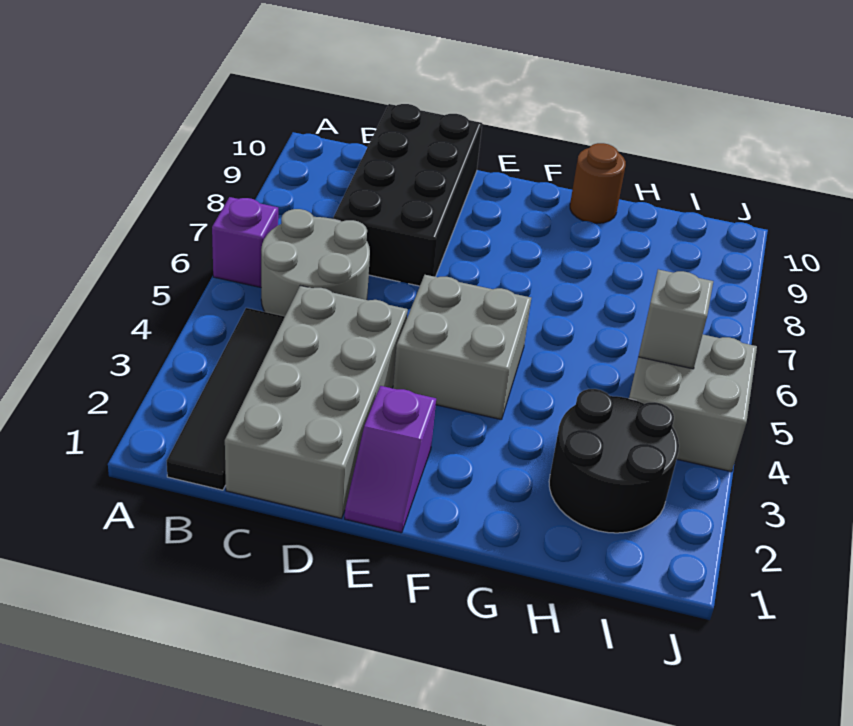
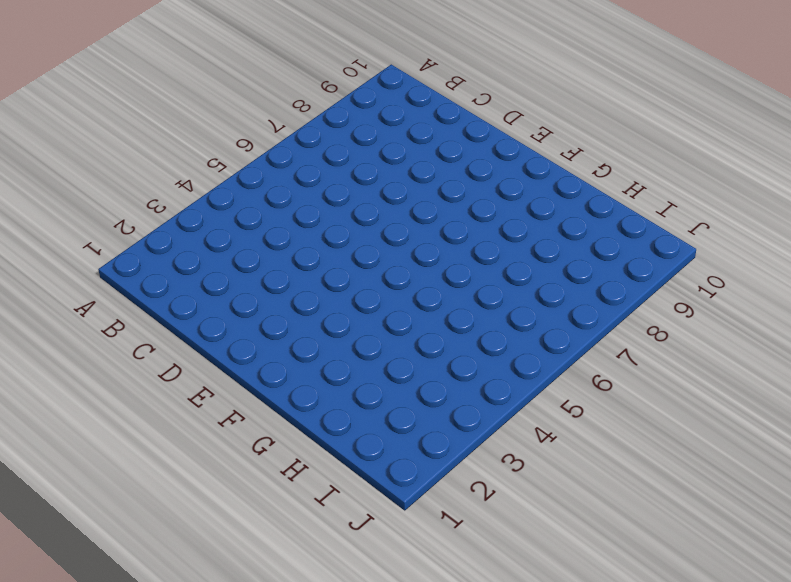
none -> purple brick A6 level 1
none -> black tile B1:B4 level 1

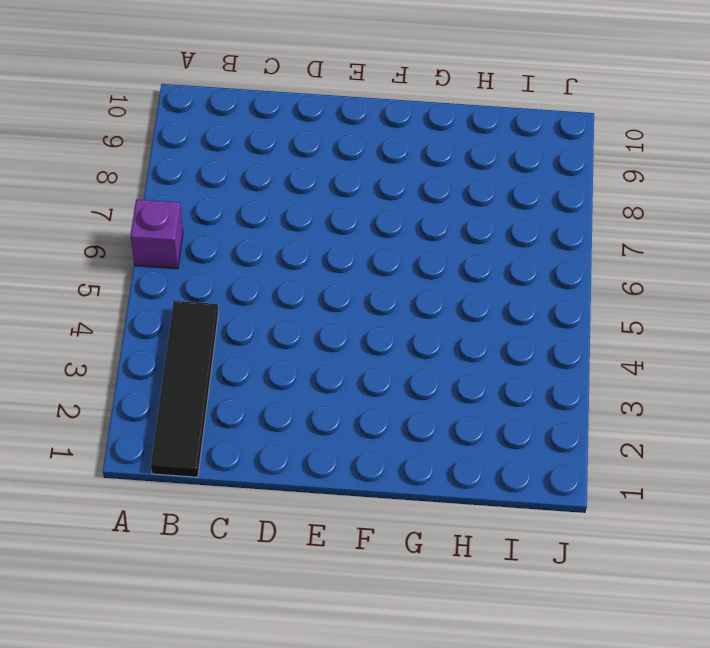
none -> grey round brick B5:C6 level 1
none -> grey brick C1:D4 level 1

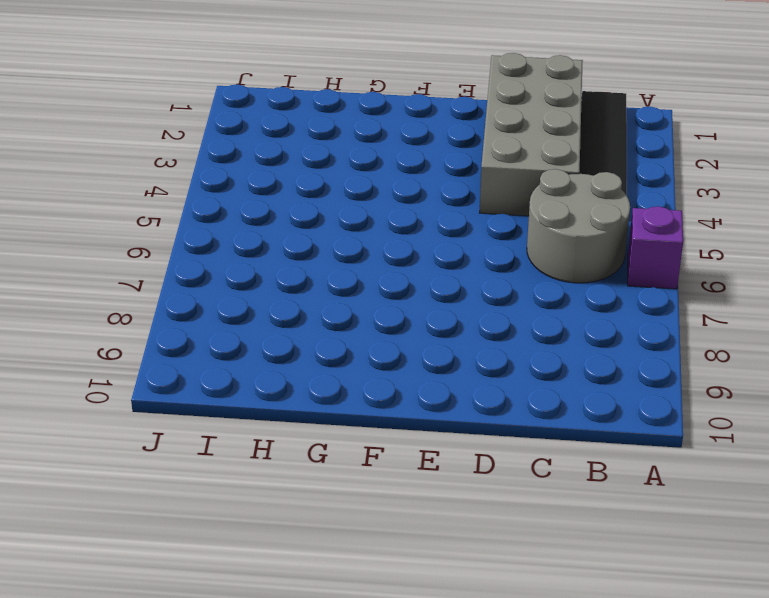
none -> black brick C7:D10 level 1
none -> purple slope E1:E2 level 1 top 2

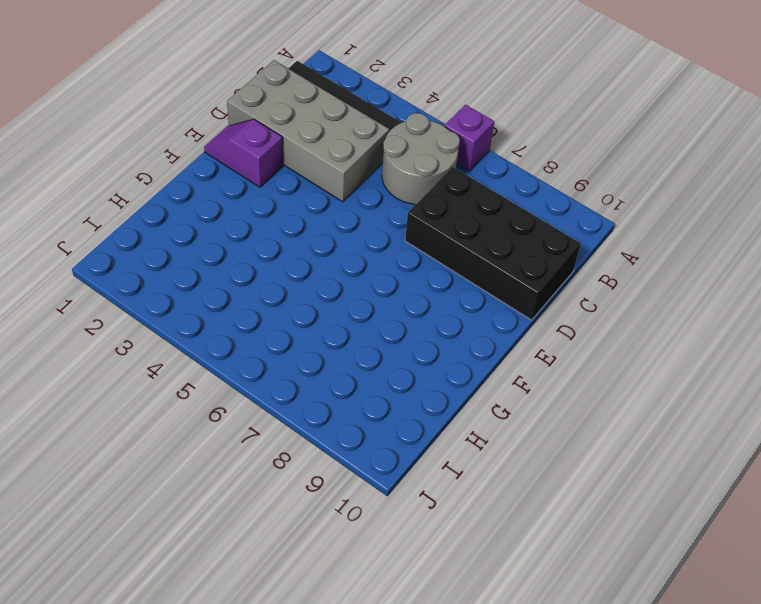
none -> grey brick E4:F5 level 1
none -> brown round brick G10 level 1

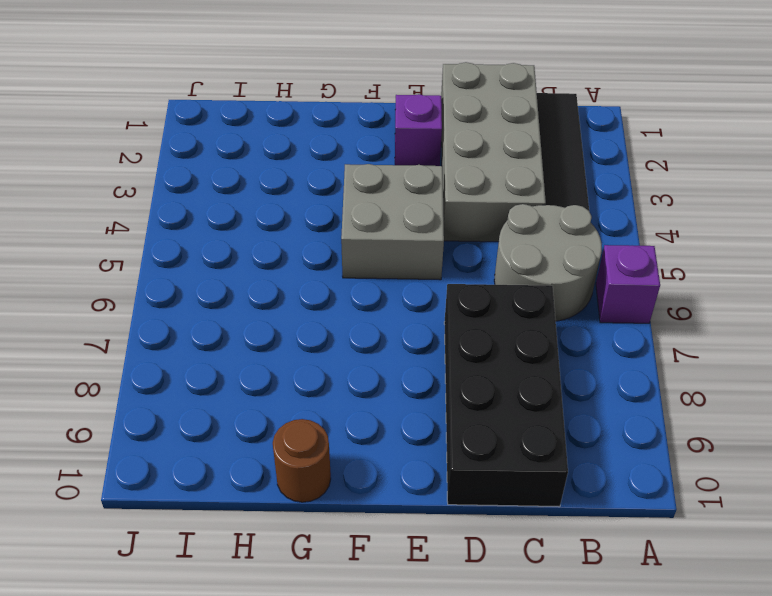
none -> black round brick H2:I3 level 1
none -> grey brick I4:J5 level 1

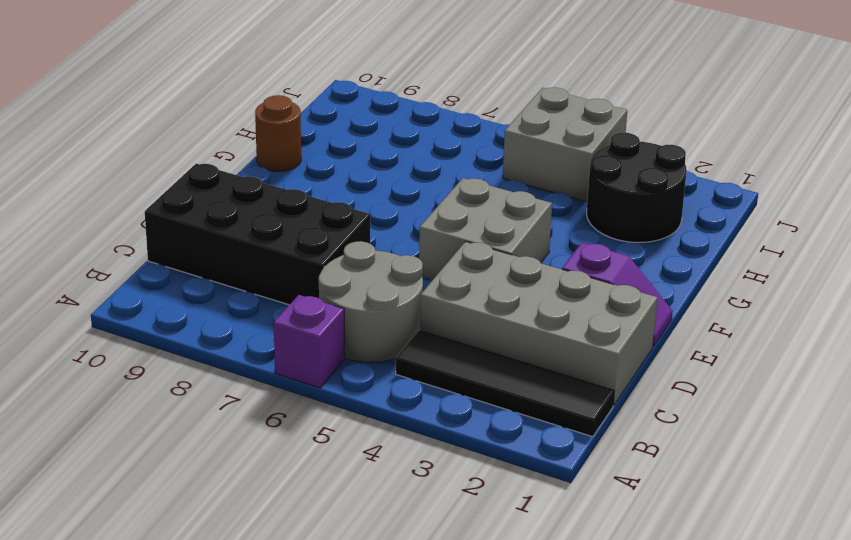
none -> grey brick I5 level 2

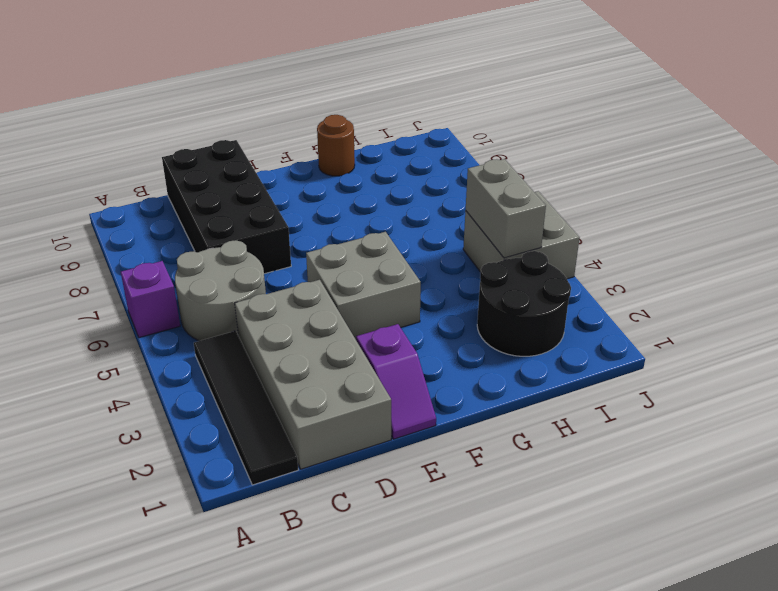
grey brick I4:I5 level 2 -> grey brick I5 level 2

